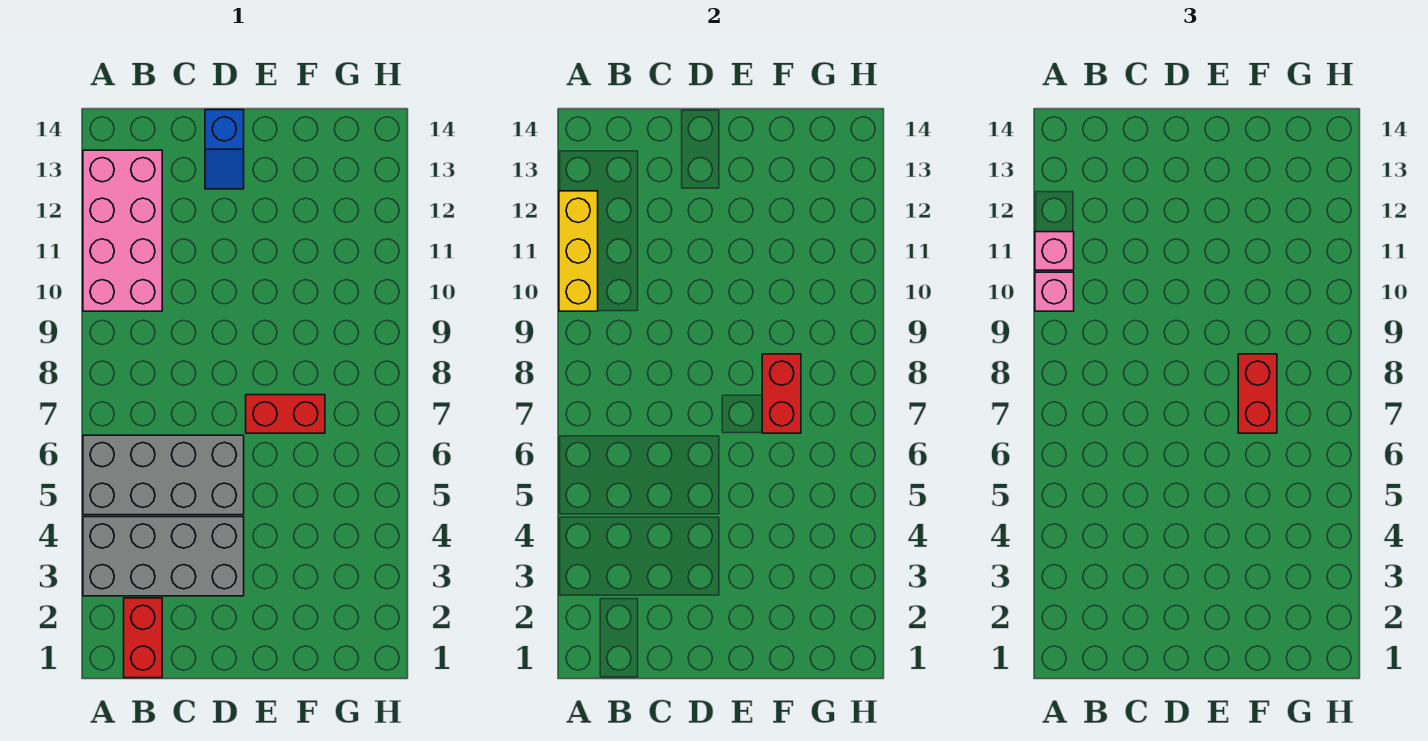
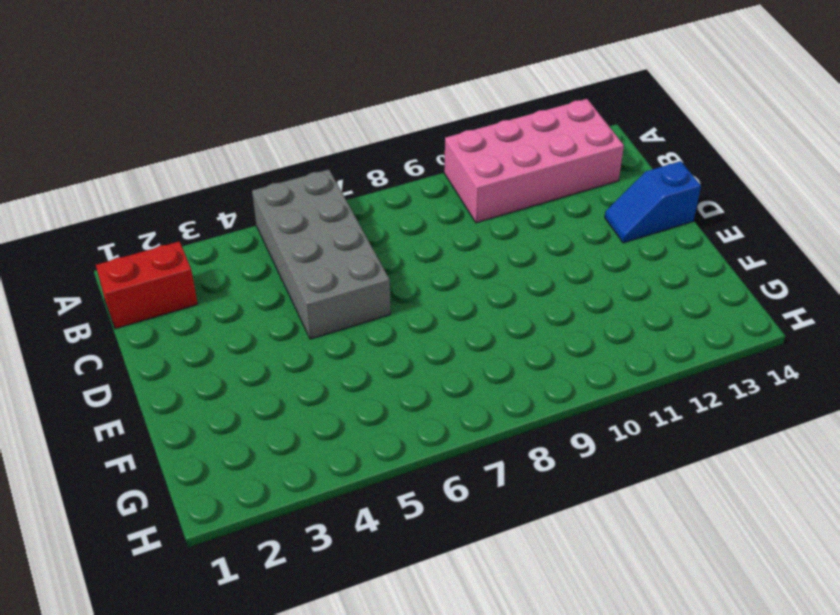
none -> grey brick A3:D4 level 1
none -> red brick E7:F7 level 1

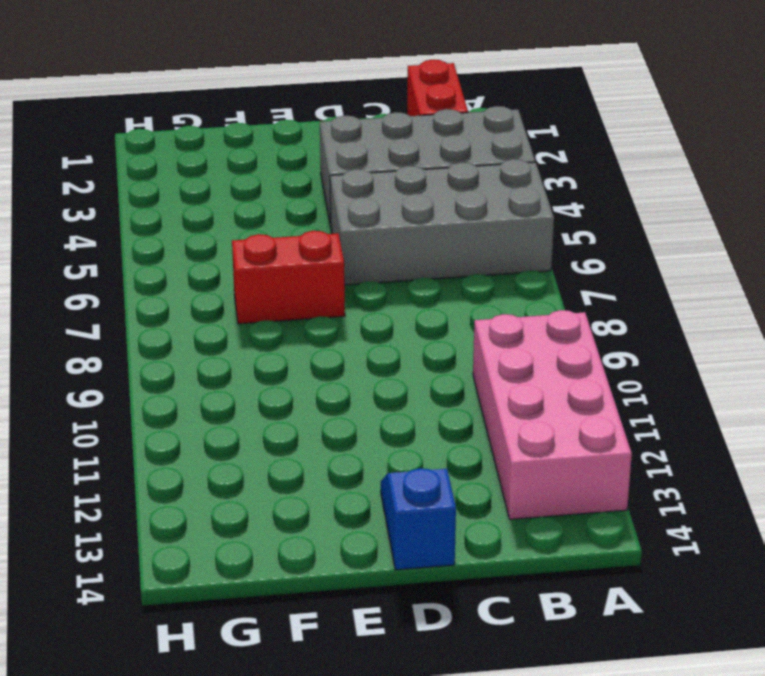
none -> yellow brick A10:A12 level 2
none -> red brick F7:F8 level 2

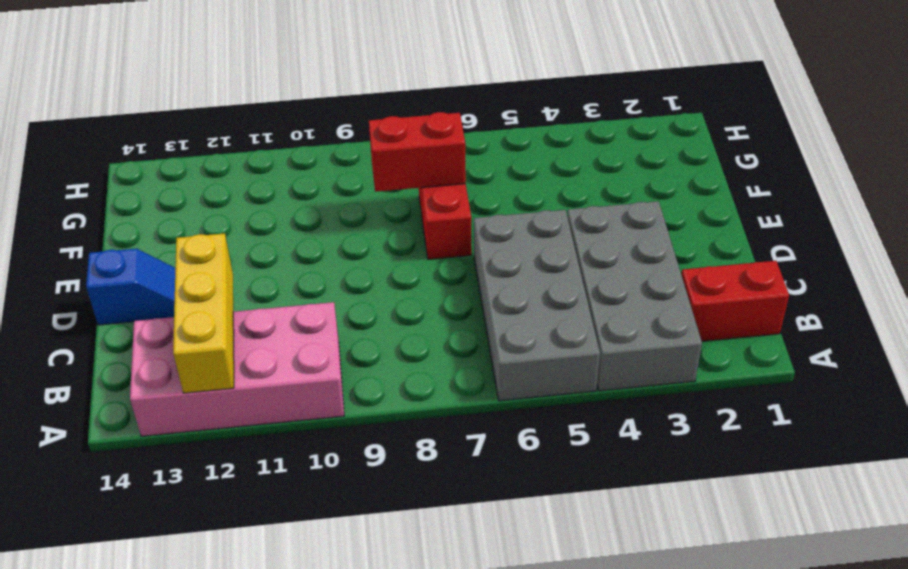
yellow brick A12:C12 level 2 -> yellow brick A10:A12 level 2
none -> pink brick A10 level 3
none -> pink brick A11 level 3

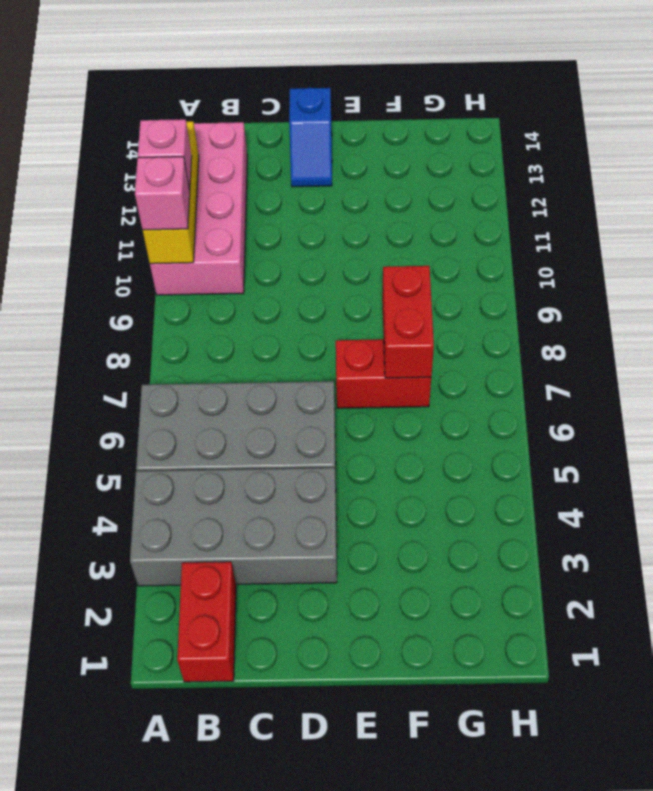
none -> red brick F7:F8 level 3

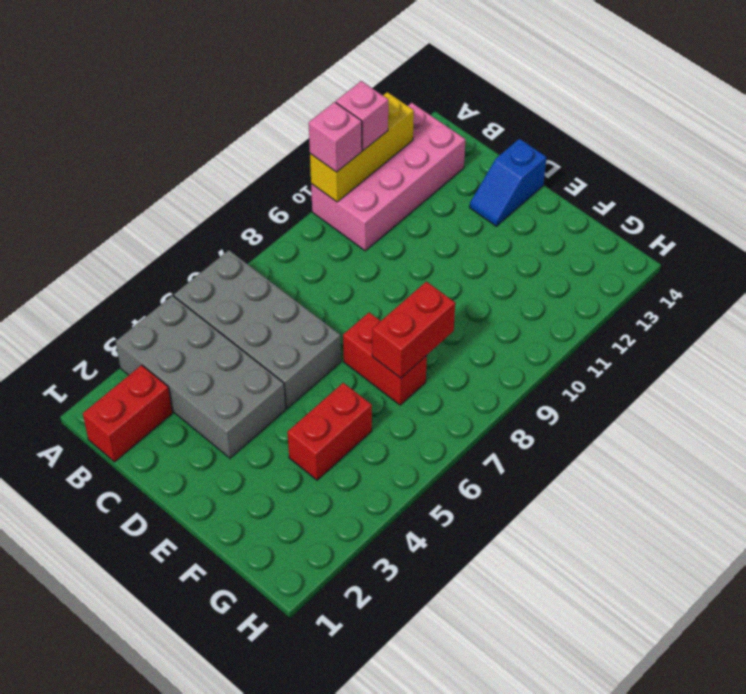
red brick F4:F5 level 1 -> red brick F7:F8 level 3

